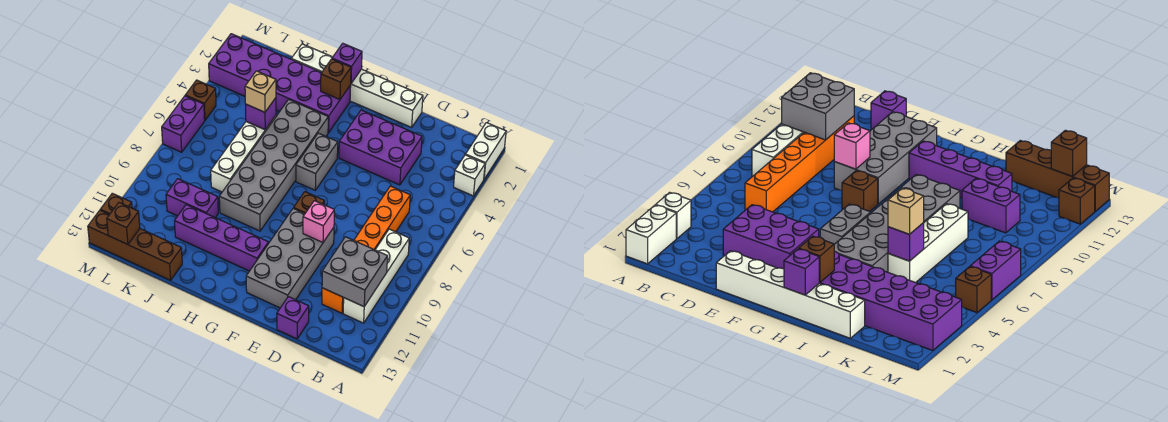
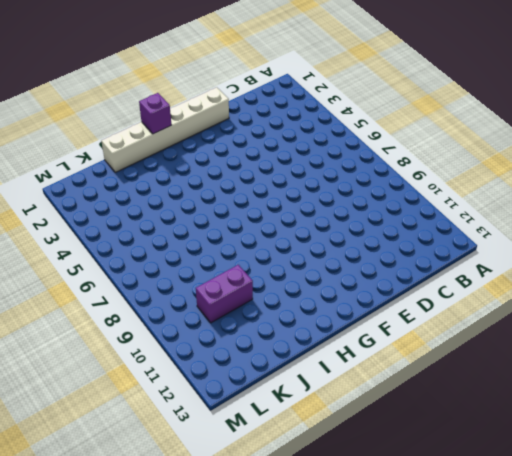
none -> white brick A1:A2 level 1
none -> white brick A3 level 1
none -> white brick B8:B11 level 1

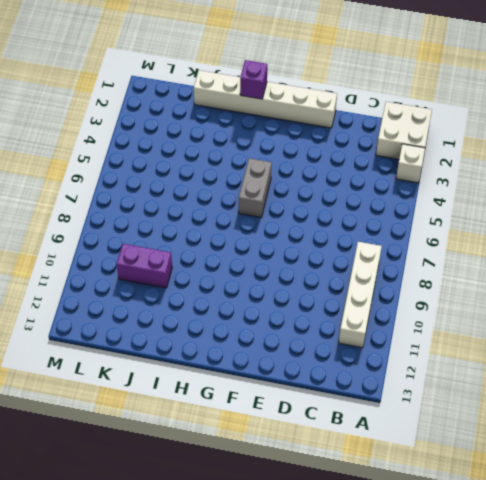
white brick A1:B2 level 1 -> white brick A1:A2 level 1
none -> orange brick C6:C11 level 1
none -> purple brick D3:F4 level 1
none -> purple brick D13 level 1

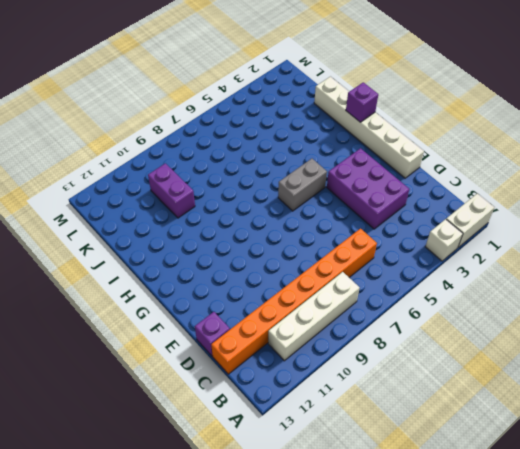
orange brick C6:C13 level 1 -> orange brick C6:C11 level 1
none -> grey brick E9:F12 level 1
none -> brown brick F8 level 1
none -> purple brick G11:J11 level 1

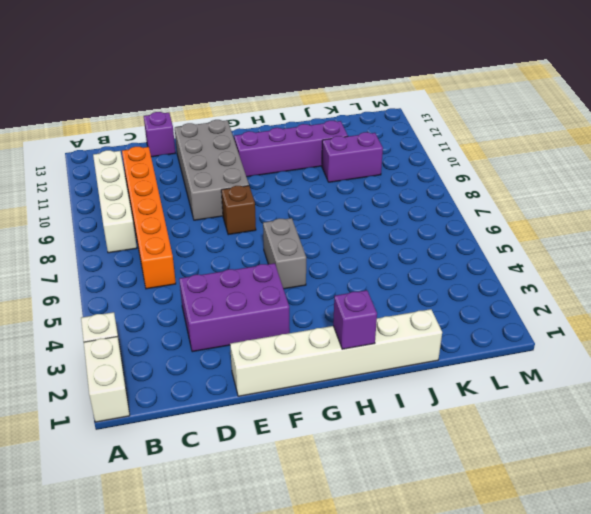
none -> purple brick H2:M3 level 1
none -> grey brick H4:I9 level 1
none -> white brick J5:J8 level 1

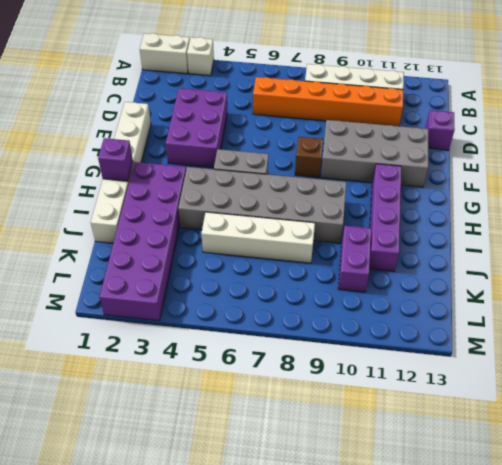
none -> brown brick J13:M13 level 1
none -> brown brick M5 level 1
none -> purple brick M6:M7 level 1

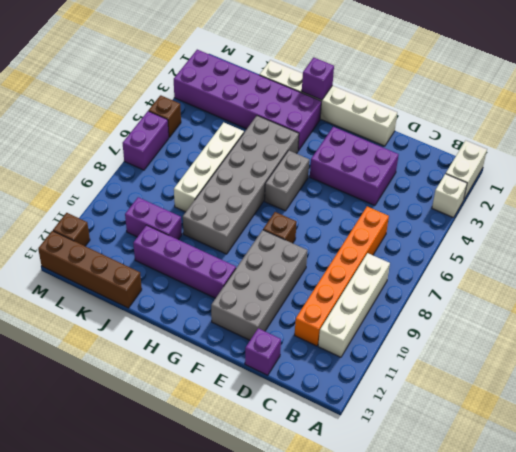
none -> grey brick B10:C11 level 2
none -> pink brick E9 level 2
none -> brown brick H2 level 2

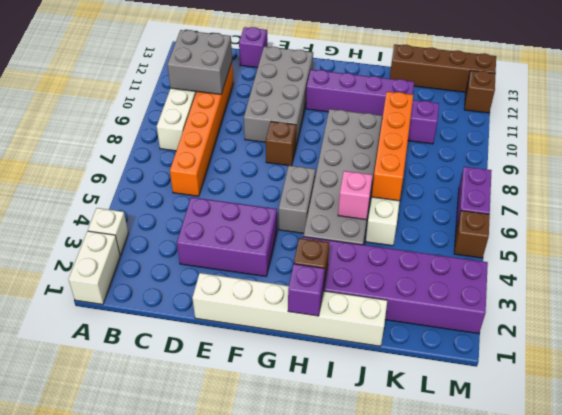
pink brick I5 level 2 -> pink brick E9 level 2
orange brick J6:J9 level 2 -> none
none -> purple brick J5 level 2
none -> brown brick L13 level 2
none -> tan brick J5 level 3

